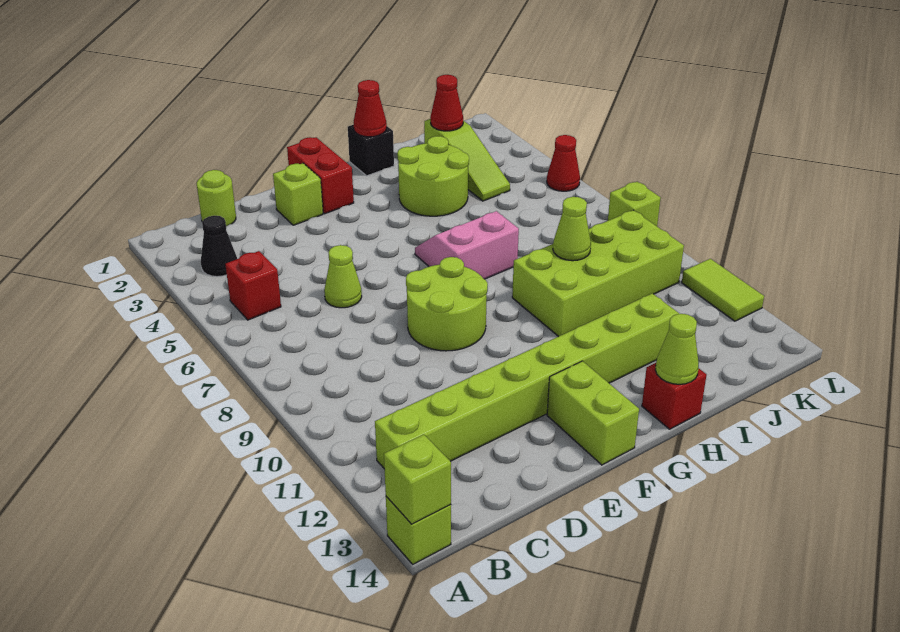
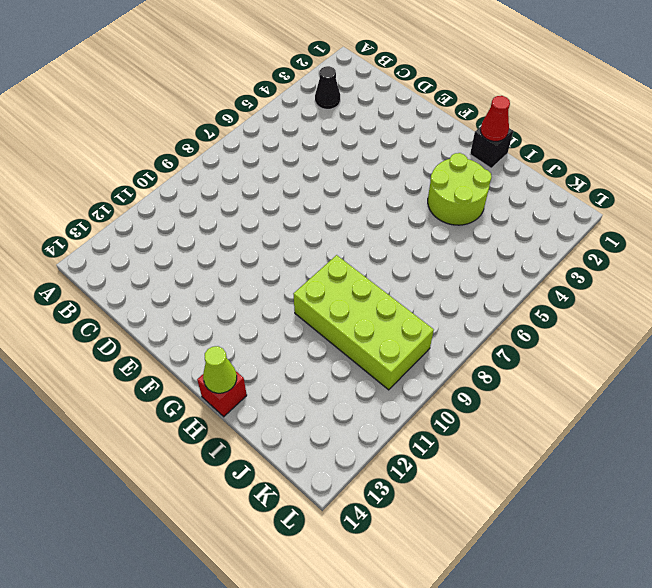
none -> lime brick A14 level 1
none -> red brick B5 level 1
none -> lime brick B12:I12 level 1

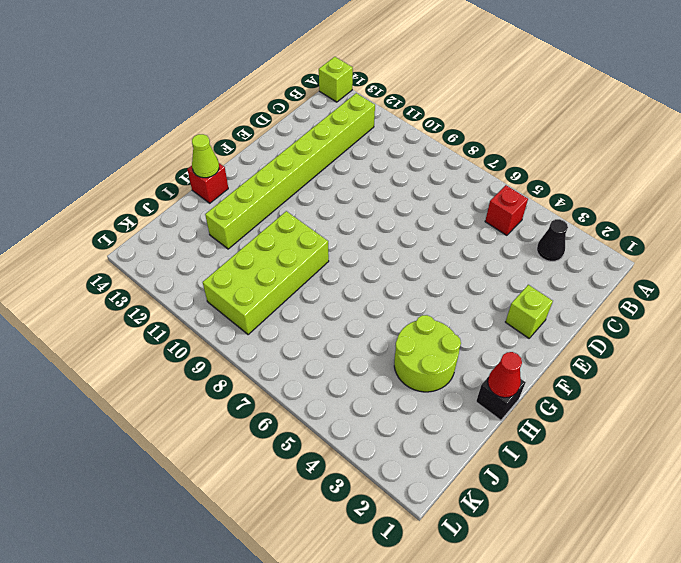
none -> lime round brick C1 level 1
none -> lime cone D6 level 1
none -> lime round brick E8:F9 level 1

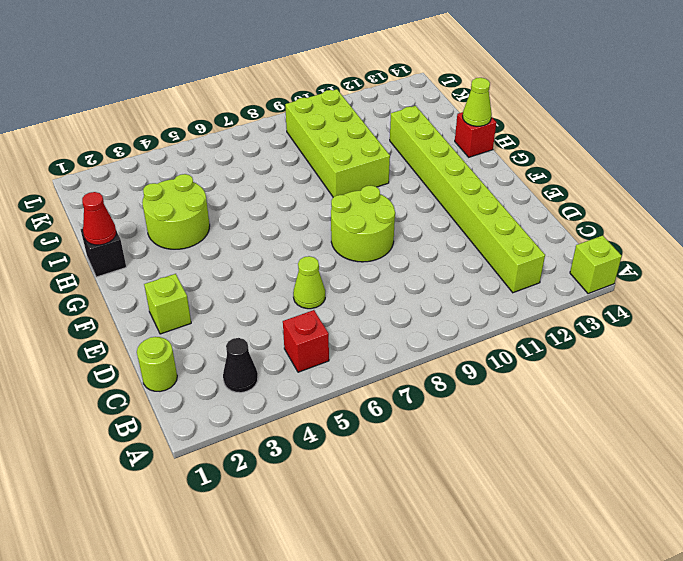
none -> red brick F1:F2 level 1
none -> lime brick F13:F14 level 1
none -> pink slope G6:H7 level 1 top 7

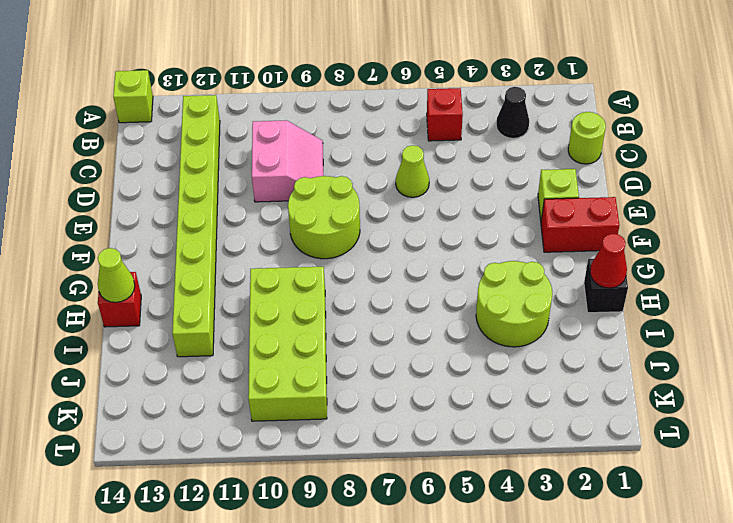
pink slope C9:D10 level 1 top 10 -> pink slope G6:H7 level 1 top 7
none -> lime brick F13:F14 level 1
none -> lime slope J2:J4 level 1 top 2
none -> red cone L5 level 1

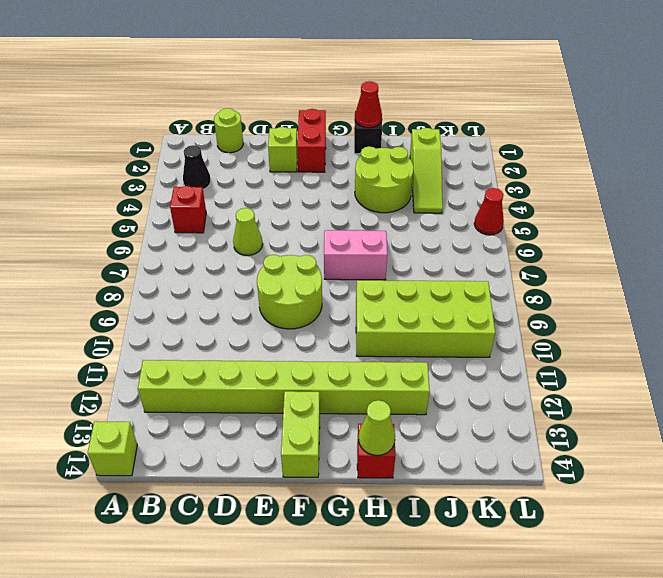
none -> lime brick L8 level 1
none -> lime tile L11:L12 level 1
none -> lime brick A14 level 2

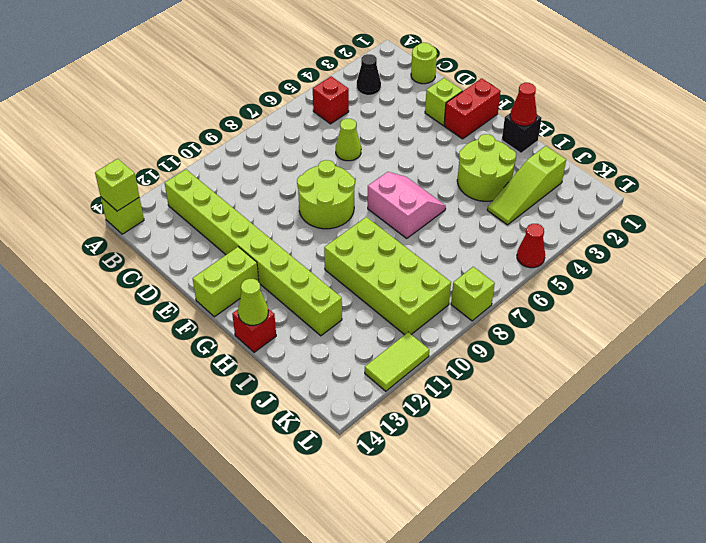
none -> lime cone I9 level 2
none -> red cone J2 level 2

